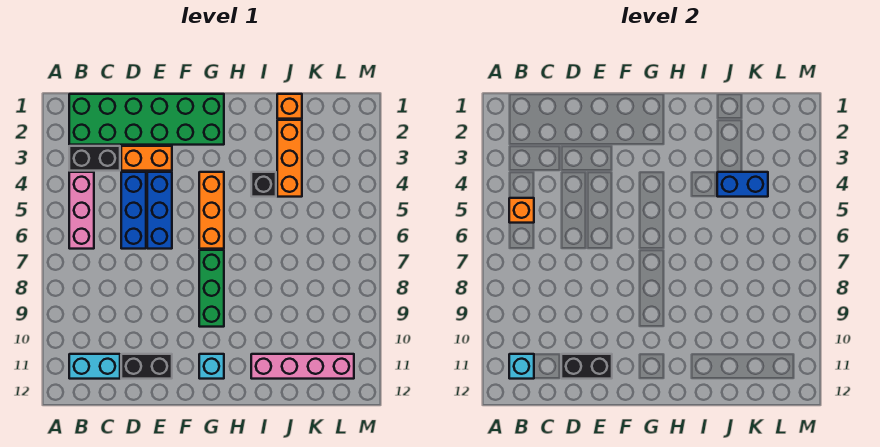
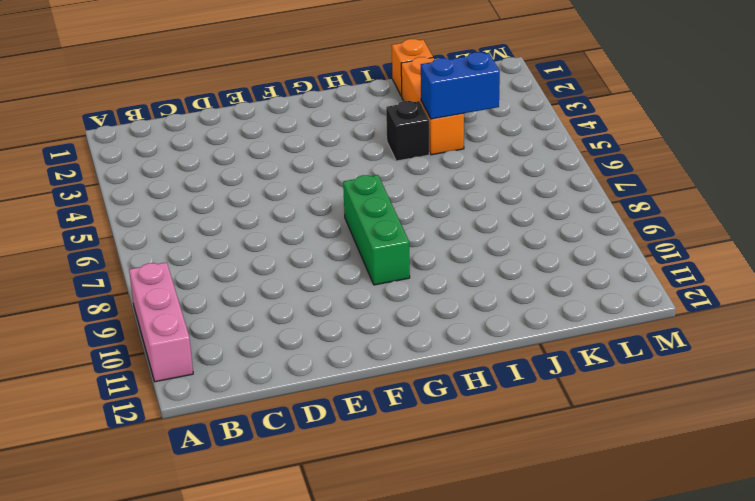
pink brick A9:A11 level 1 -> pink brick B4:B6 level 1
none -> green brick B1:G2 level 1
none -> black brick B3:C3 level 1
none -> cyan brick B11:C11 level 1

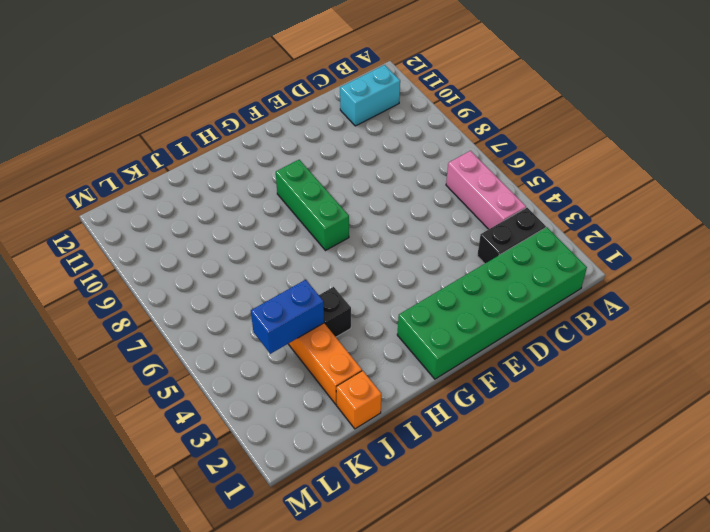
none -> orange brick D3:E3 level 1
none -> blue brick D4:D6 level 1
none -> black brick D11:E11 level 1

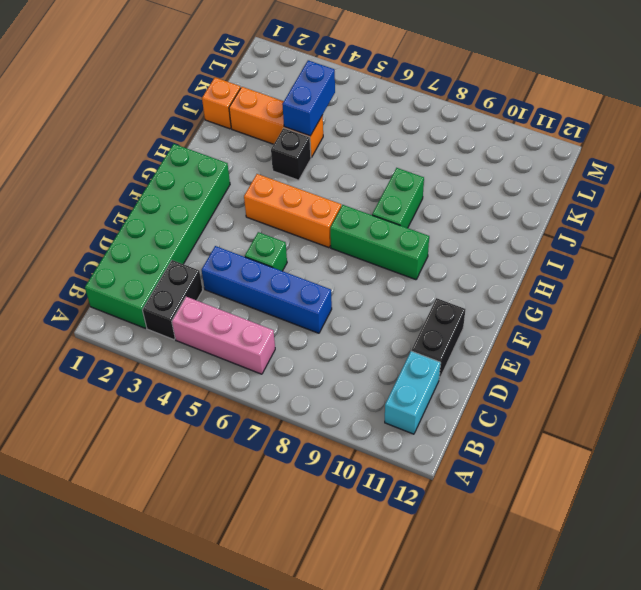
blue brick D4:D7 level 1 -> blue brick D4:D6 level 1
green brick E5 level 1 -> blue brick E4:E6 level 1
green brick H8:I8 level 1 -> none
none -> orange brick D3:E3 level 1
none -> cyan brick G11 level 1
none -> pink brick I11:L11 level 1

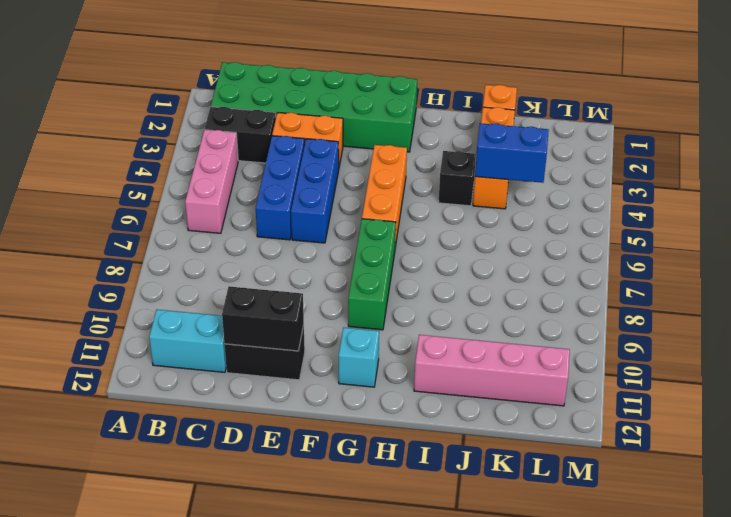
none -> orange brick B5 level 2
none -> cyan brick B11 level 2

